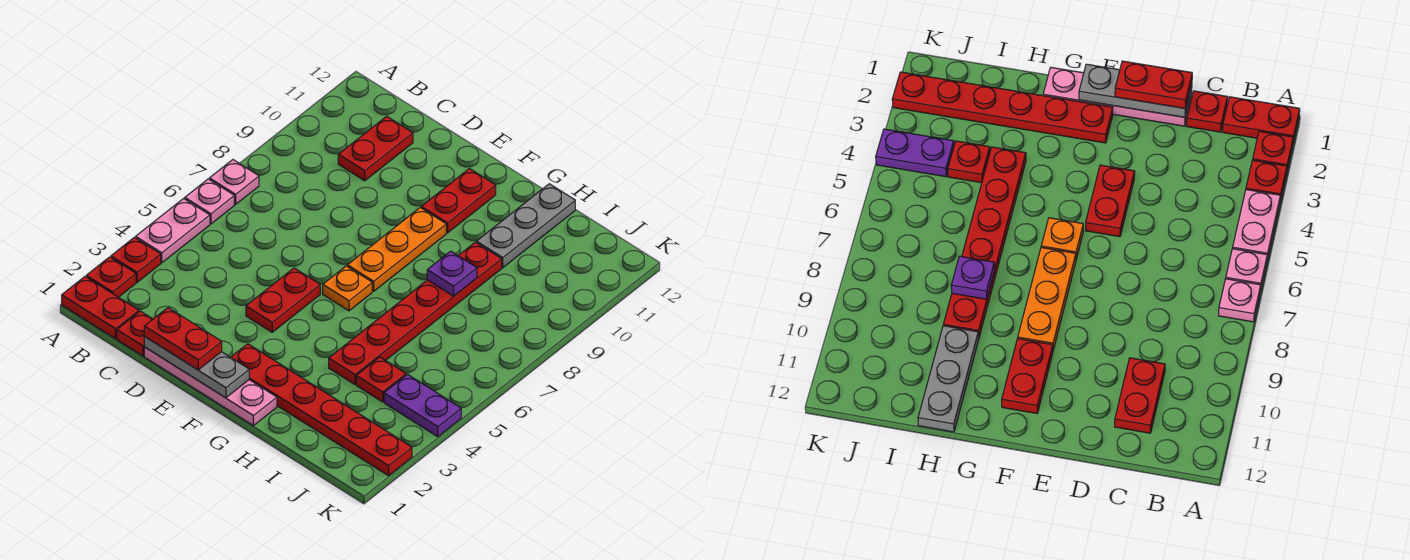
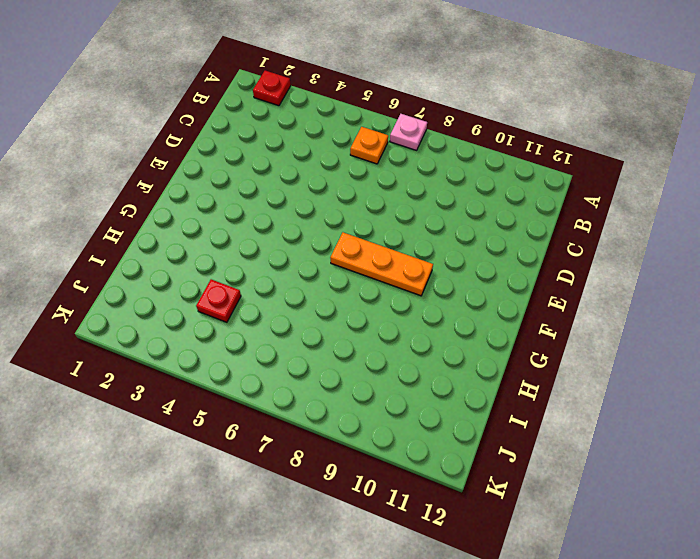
orange plate B6 level 1 -> orange plate F6 level 1
none -> red plate A1:B1 level 1
none -> red plate A3 level 1
none -> pink plate A4:A5 level 1

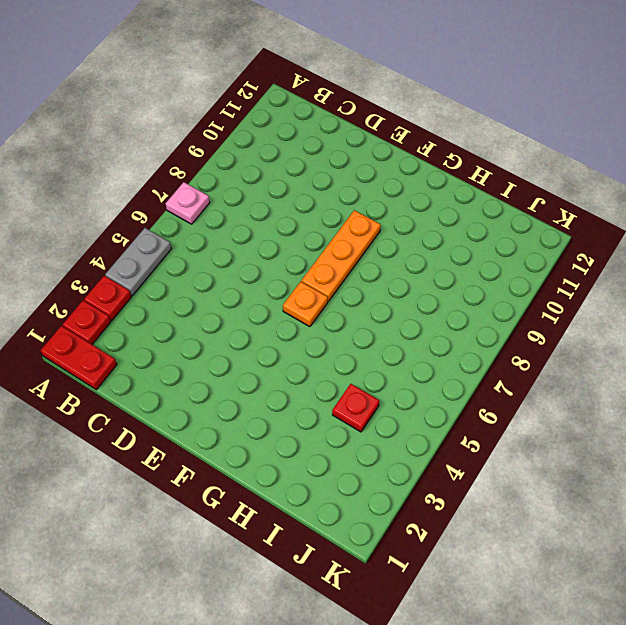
grey plate A4:A5 level 1 -> pink plate A4:A5 level 1
none -> pink plate A6 level 1
none -> red plate C1 level 1
none -> red plate C10:C11 level 1

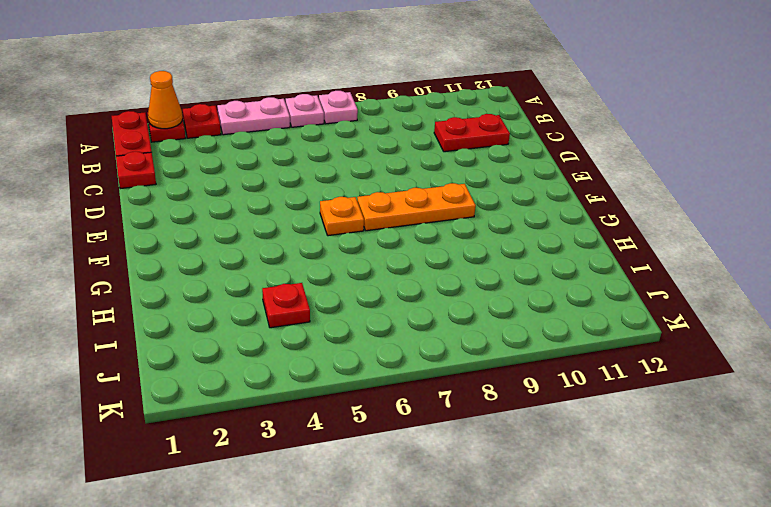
orange cone A2 level 2 -> none
none -> pink plate D1:G1 level 1
none -> red plate E4:E5 level 1
none -> red plate F2:K2 level 1

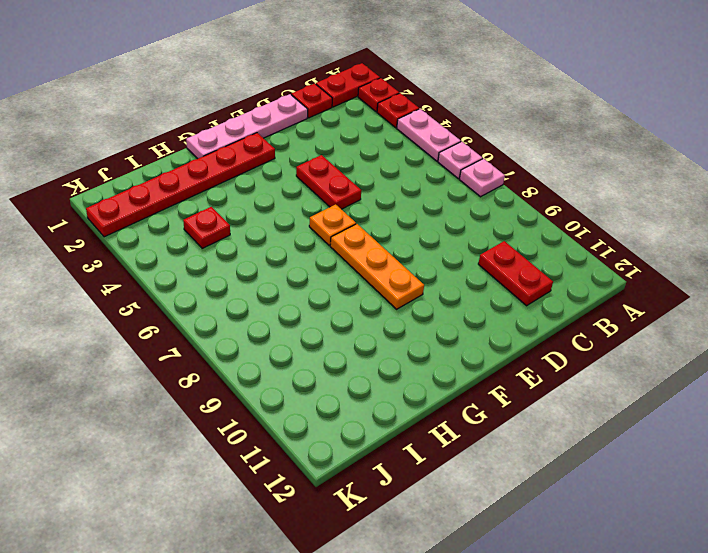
none -> red plate F10:F11 level 1
none -> red plate H4:H9 level 1
none -> grey plate H10:H12 level 1

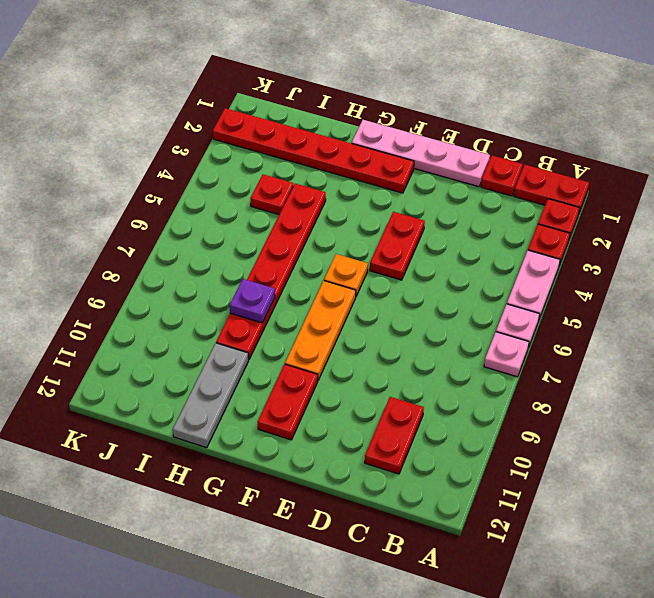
none -> purple plate J4:K4 level 1
none -> grey plate D1:F1 level 2
none -> red plate D1:E1 level 3

